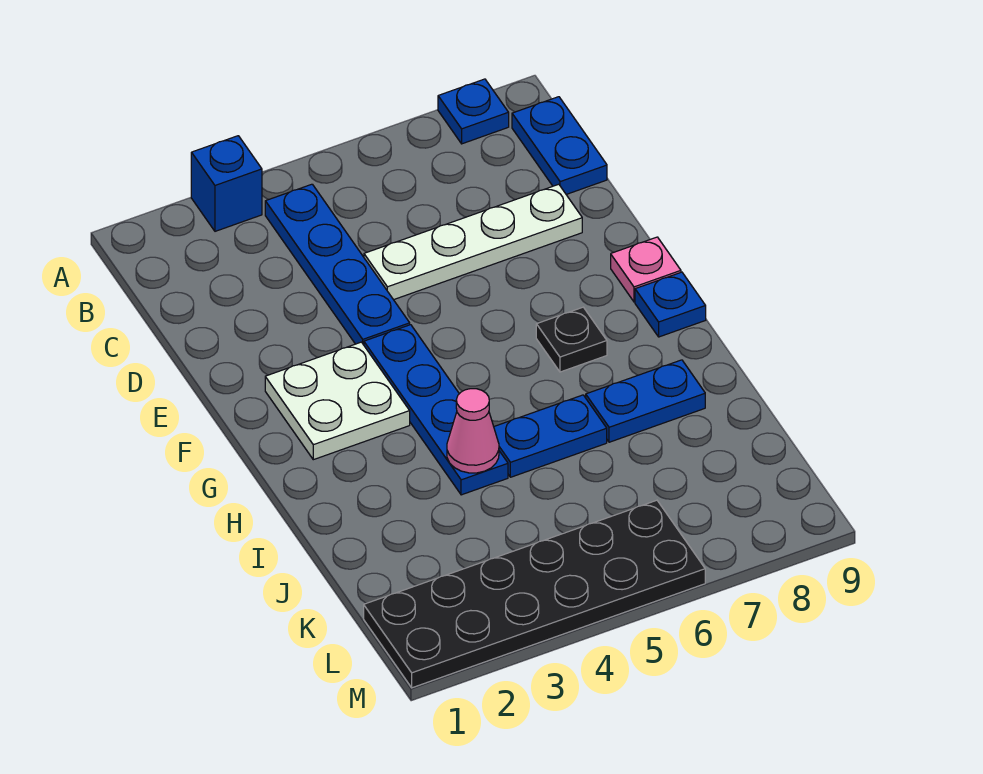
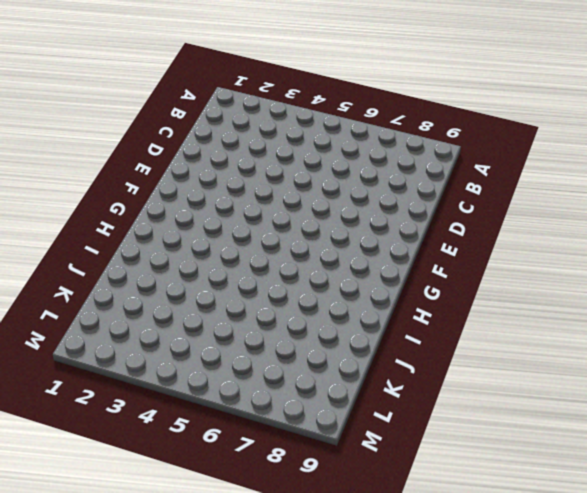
none -> blue brick A3 level 1
none -> blue plate A8 level 1
none -> blue plate B4:E4 level 1

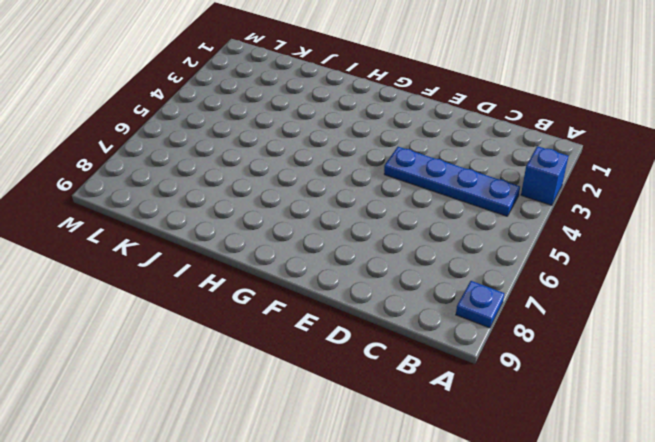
none -> blue plate B9:C9 level 1
none -> white plate D5:D8 level 1
none -> white plate F2:G3 level 1

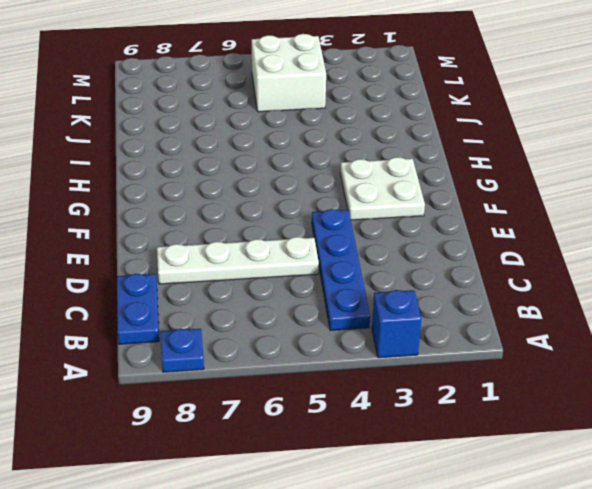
white brick K4:L5 level 1 -> black plate L1:M6 level 1
none -> blue plate F4:I4 level 1
none -> pink plate F9 level 1
none -> black plate G7 level 1

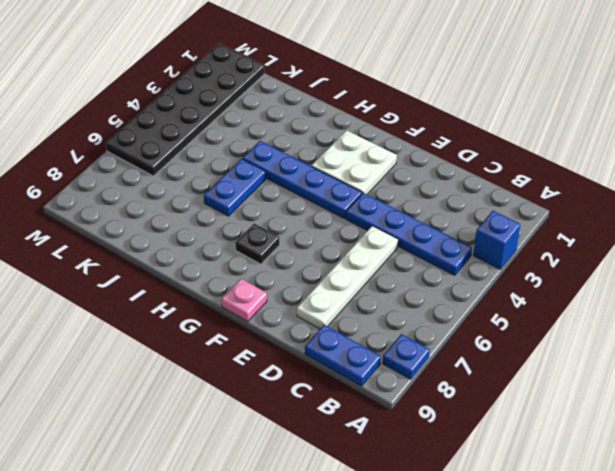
none -> blue plate G9 level 1
none -> blue plate I7:I8 level 1
none -> pink cone I4 level 2

